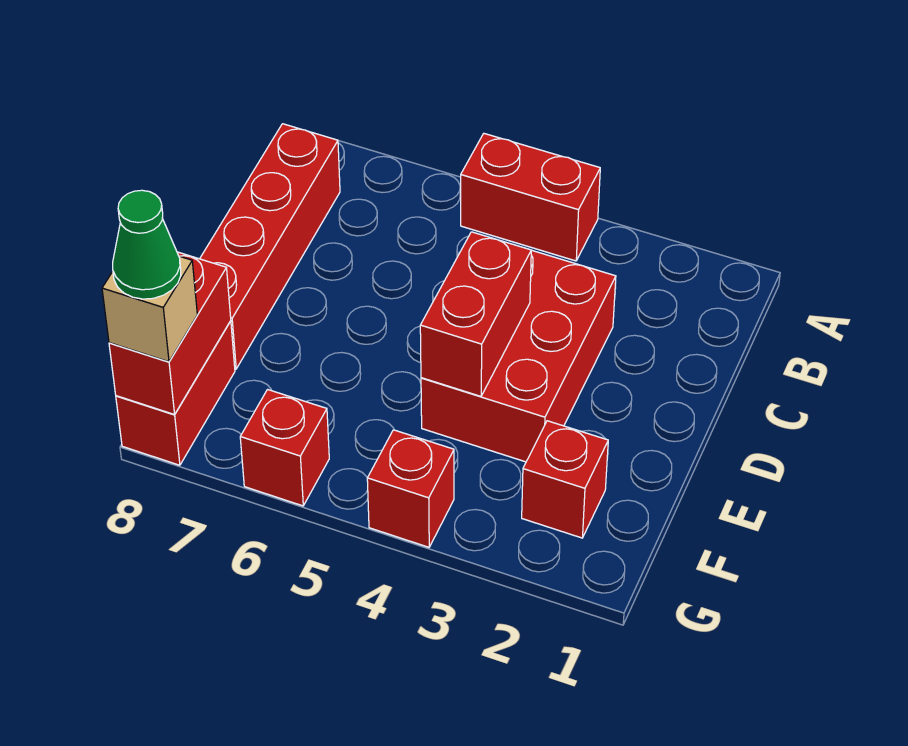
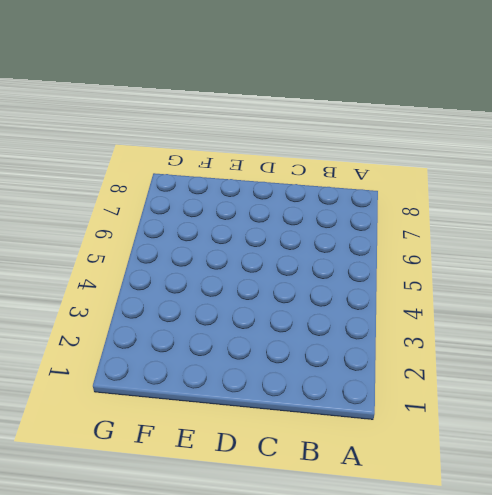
none -> red brick A4:A5 level 1
none -> red brick B8:E8 level 1

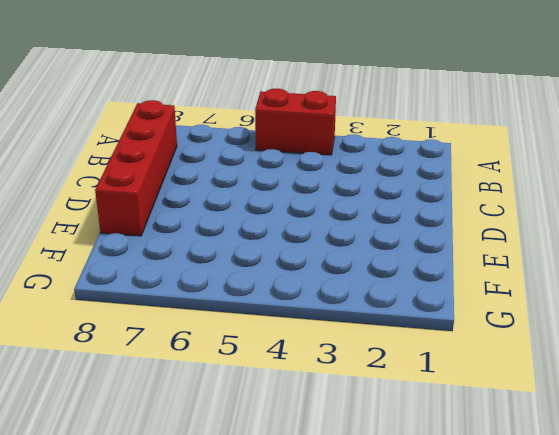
none -> red brick C3:E4 level 1
none -> red brick F2 level 1

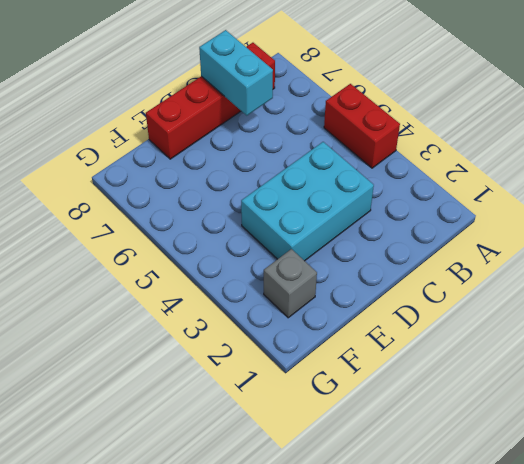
cyan brick C3:E4 level 1 -> red brick C3:E4 level 1
cyan brick C7:C8 level 2 -> none
grey brick F2 level 1 -> red brick F2 level 1
none -> red brick F8:G8 level 1
none -> red brick G4 level 1

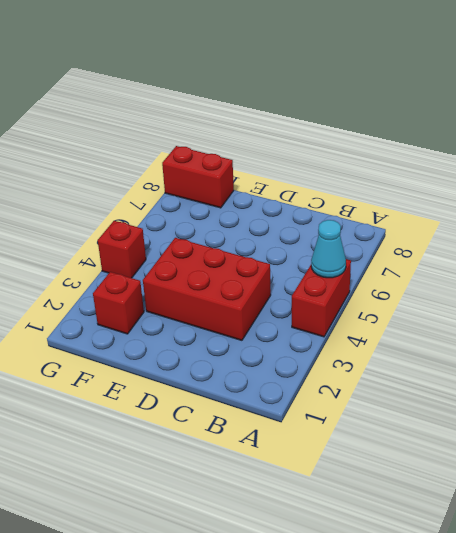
cyan cone A5 level 2 -> none
none -> red brick B8:E8 level 1
none -> red brick G6 level 1

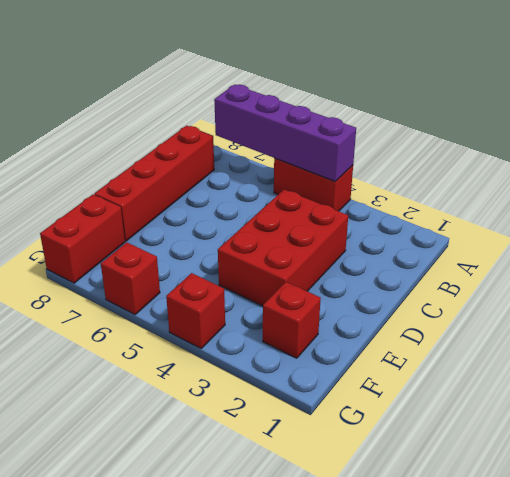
purple brick A4:A7 level 2 -> none
none -> red brick D4:E4 level 2
none -> red brick F8:G8 level 2

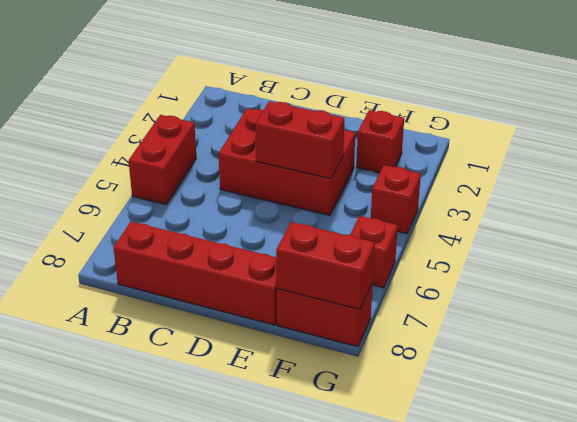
none -> tan brick G8 level 3
none -> green cone G8 level 4

